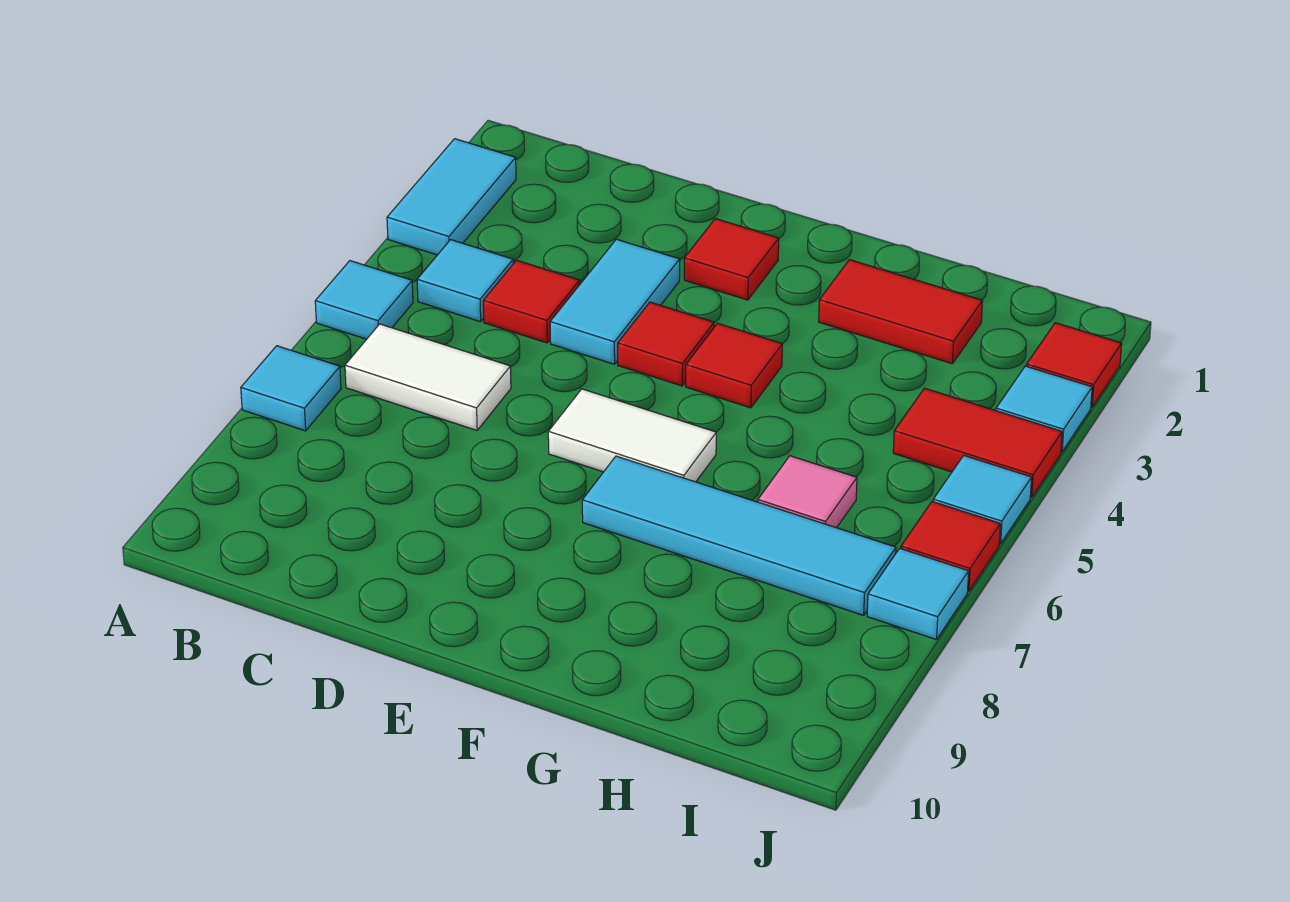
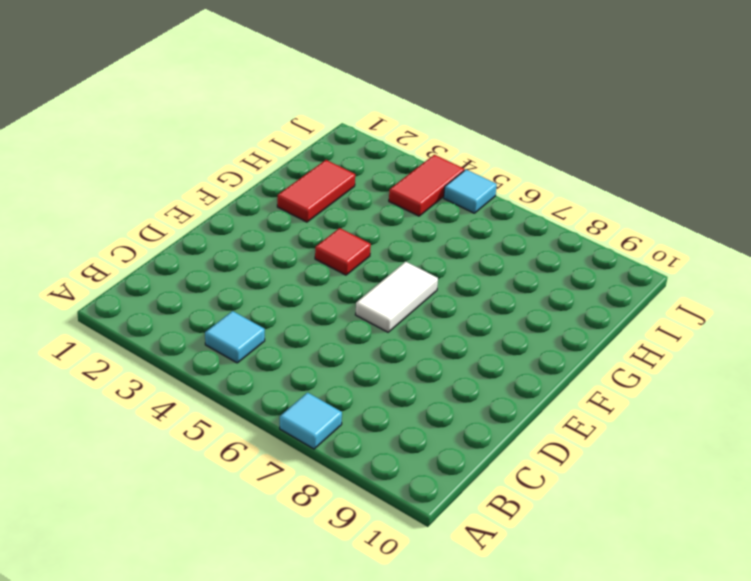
none -> cyan tile A2:A3 level 1
none -> cyan tile A5 level 1
none -> white tile B6:C6 level 1

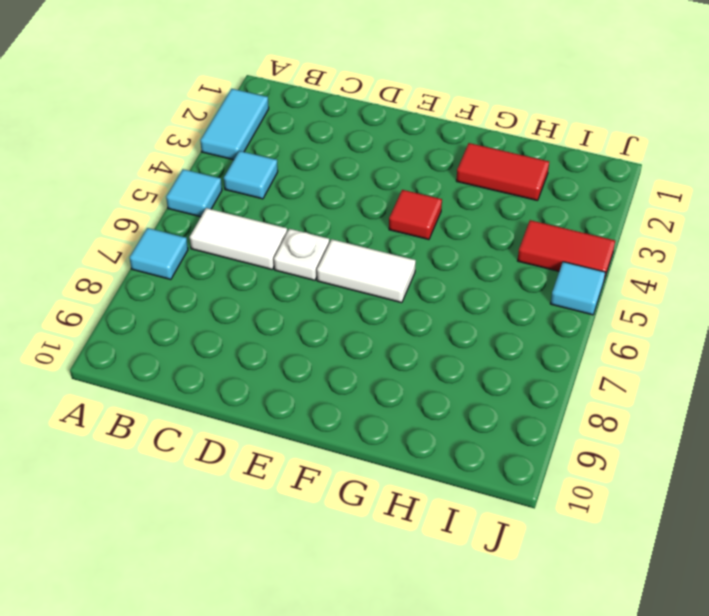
white plate D6 level 1 -> none
none -> red tile C4 level 1
none -> cyan tile D3:D4 level 1
none -> red tile E2 level 1

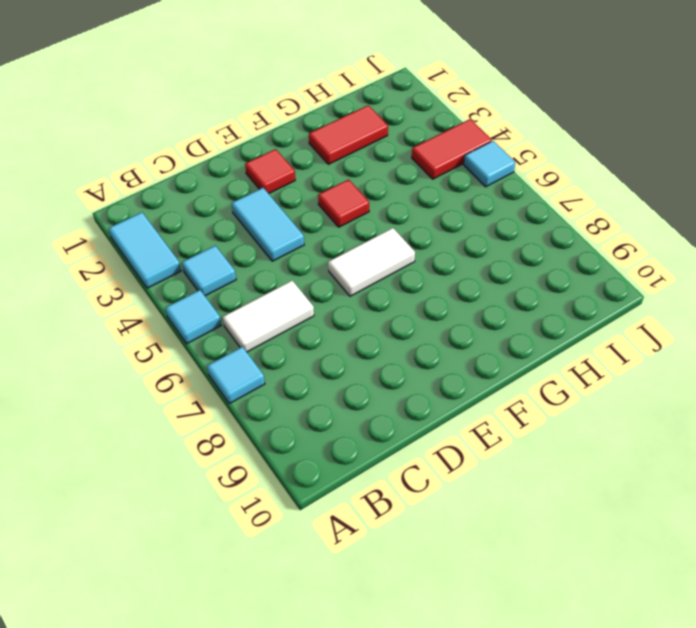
none -> red tile C4 level 1
none -> red tile E4 level 1
none -> cyan tile F7:I7 level 1

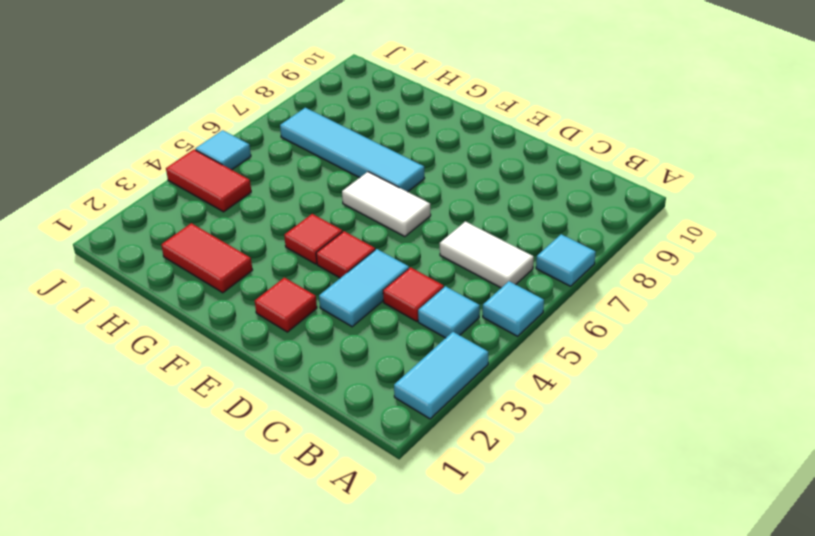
none -> pink tile H6 level 1
none -> red tile J2 level 1
none -> cyan tile J3 level 1

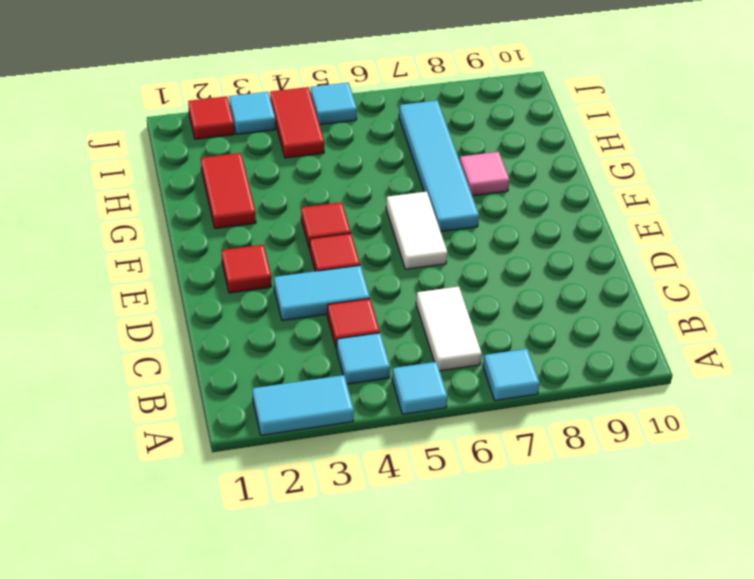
pink tile G8 level 1 -> pink tile H6 level 1
none -> red tile J6 level 1
none -> cyan tile J7 level 1

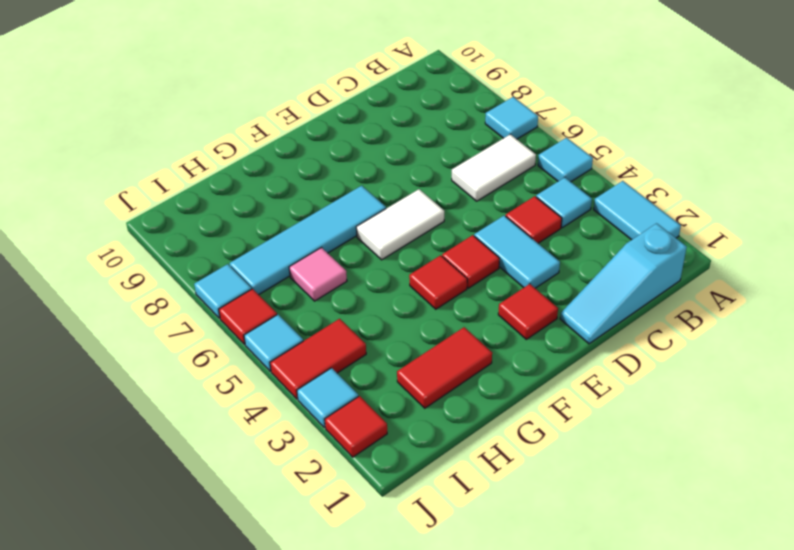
cyan slope B1:D1 level 1 top B -> none

